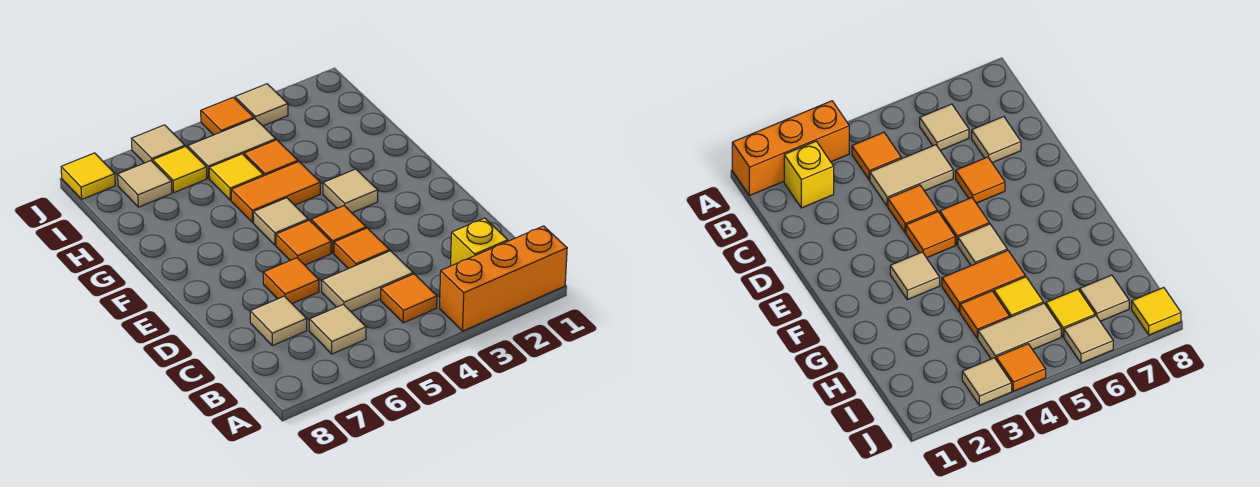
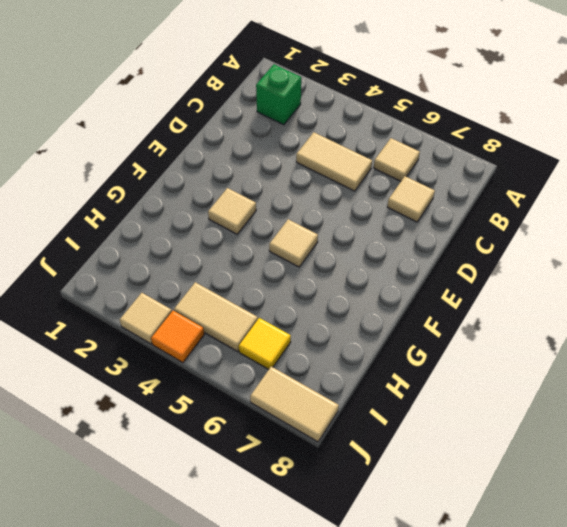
green brick B2 level 1 -> yellow brick B2 level 1
tan tile J7:J8 level 1 -> yellow tile J8 level 1
none -> orange brick A1:A3 level 1
none -> orange tile B4 level 1
none -> orange tile D4 level 1

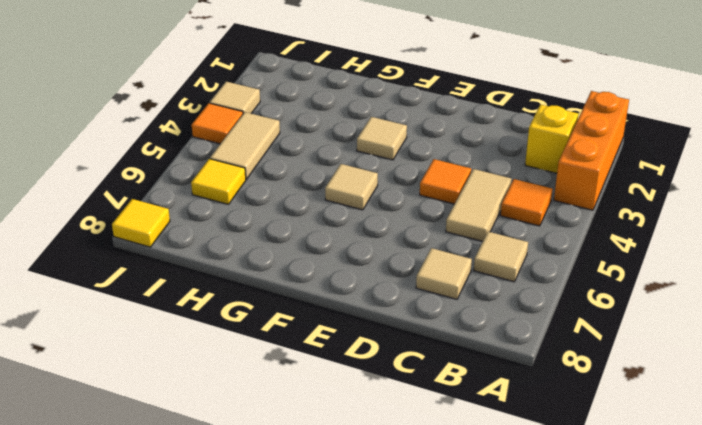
none -> orange tile D6 level 1
none -> orange tile E4 level 1
none -> orange tile E5 level 1

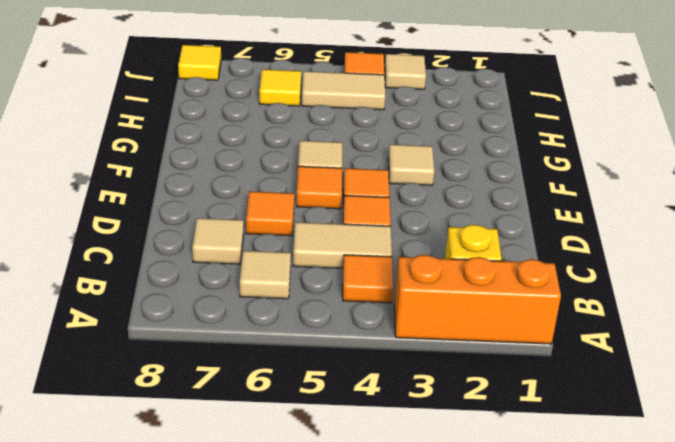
none -> orange tile G4:G5 level 1
none -> orange tile H4 level 1
none -> yellow tile H5 level 1

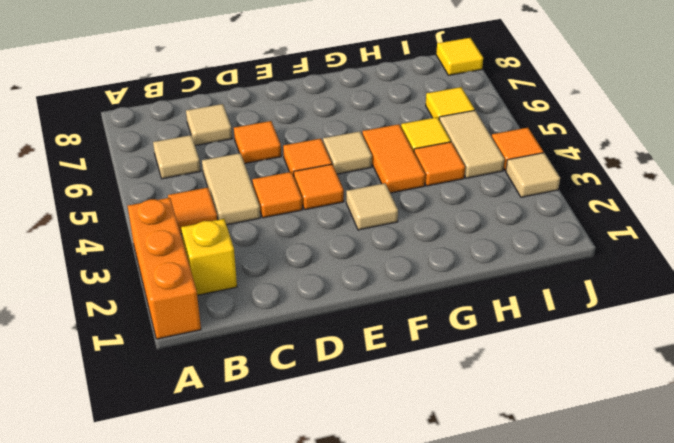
none -> tan tile I7 level 1
none -> tan tile J6 level 1

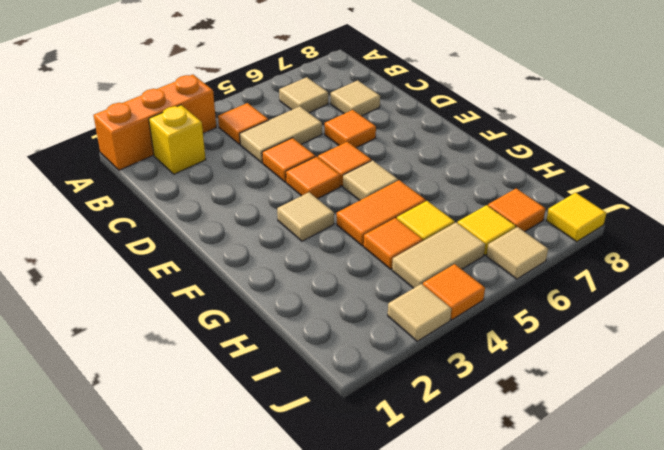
orange tile I7 level 1 -> tan tile I7 level 1

